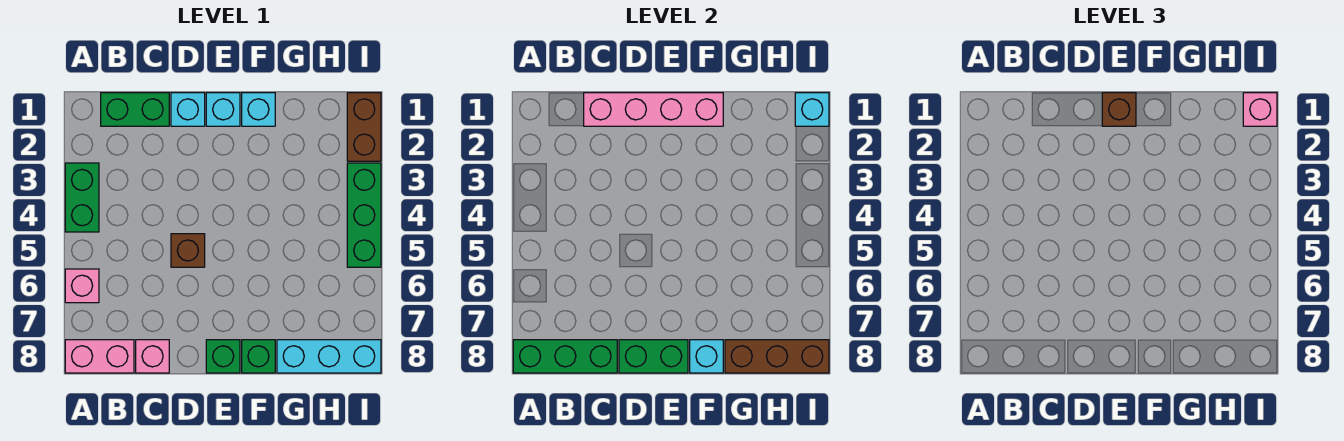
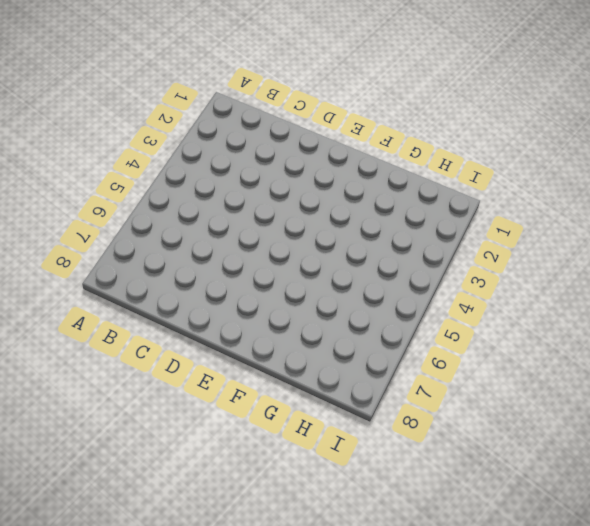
none -> green brick A3:A4 level 1
none -> pink brick A6 level 1
none -> pink brick A8:B8 level 1

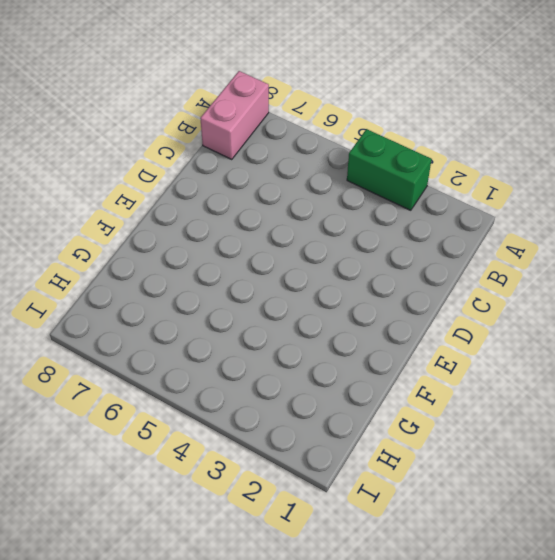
none -> pink brick A6 level 1
none -> green brick B1:C1 level 1
none -> pink brick C8 level 1

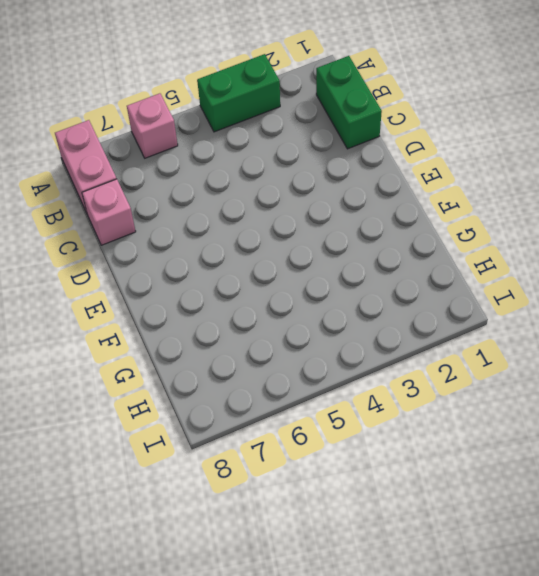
none -> cyan brick D1 level 1
none -> brown brick D5 level 1
none -> cyan brick E1 level 1

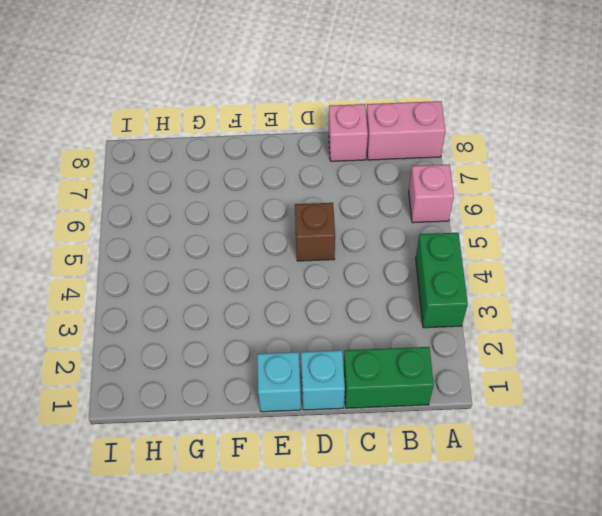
none -> green brick E8 level 1
none -> cyan brick F1 level 1
none -> green brick F8 level 1

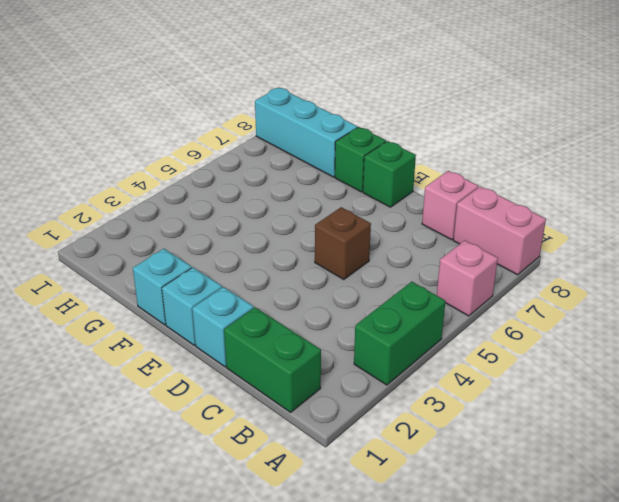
none -> brown brick I1:I2 level 1
none -> green brick I3:I5 level 1
none -> green brick A8:C8 level 2

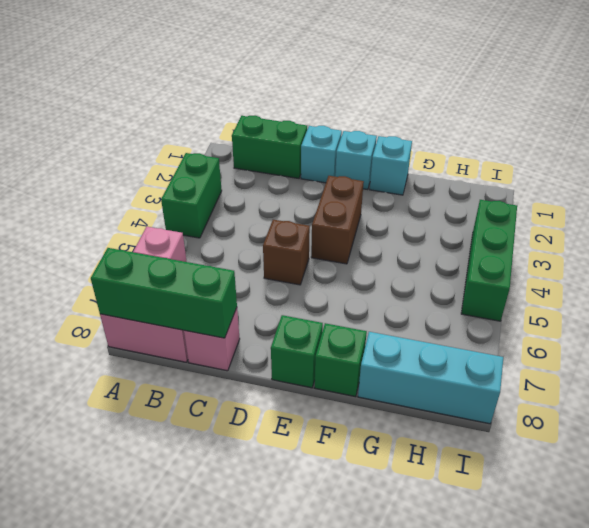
brown brick E3:E4 level 1 -> brown brick I1:I2 level 1
none -> pink brick C1:F1 level 2
none -> green brick D8:E8 level 2
none -> cyan brick F8 level 2

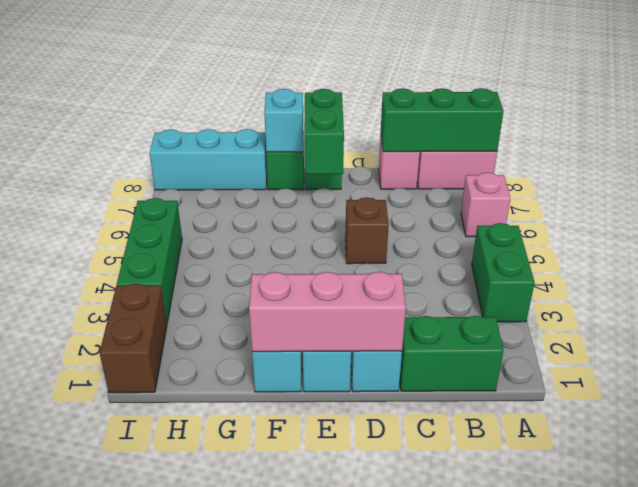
pink brick D1:F1 level 2 -> pink brick C1:F1 level 2
green brick E7:E8 level 2 -> green brick D8:E8 level 2
none -> brown brick G8:I8 level 2
none -> cyan brick I1 level 2
none -> brown brick E1 level 3

